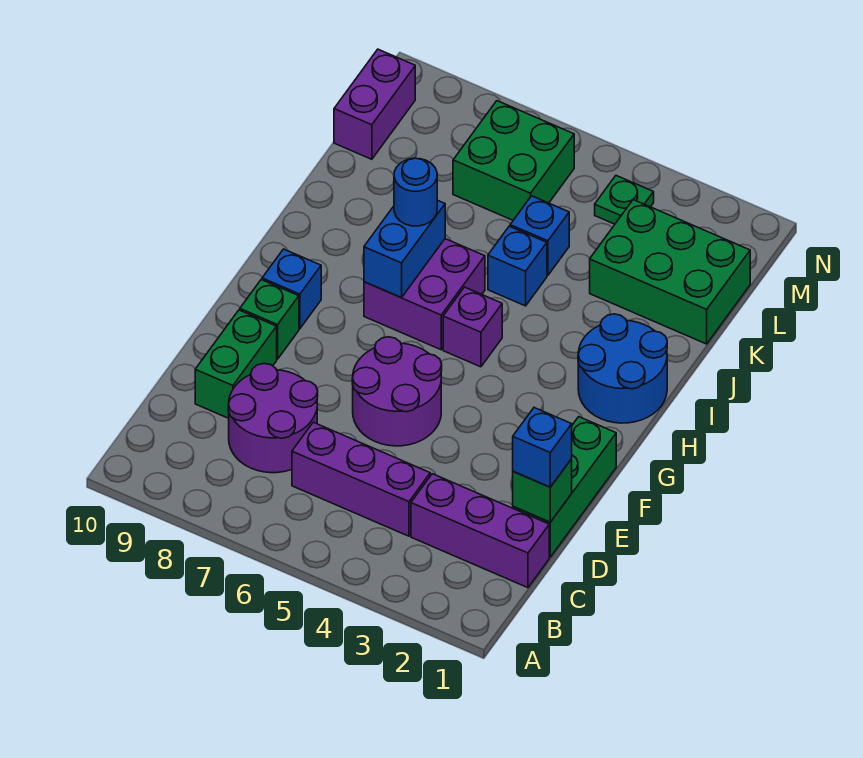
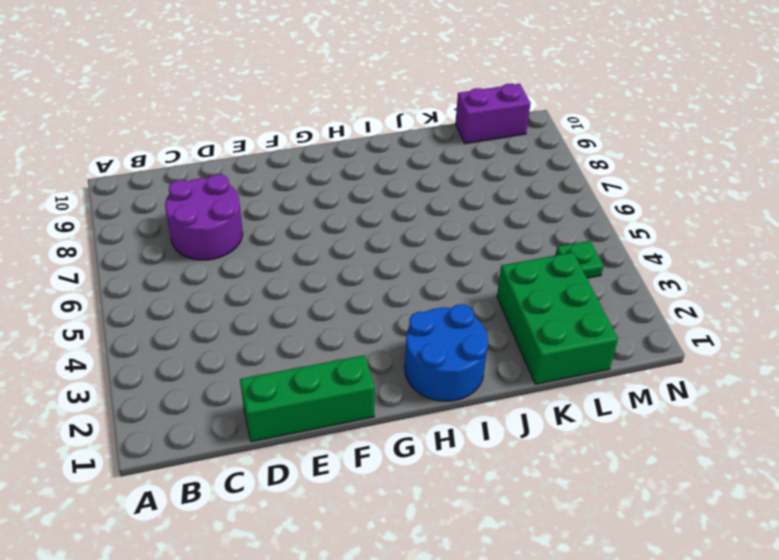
none -> purple brick C1:C3 level 1
none -> purple brick C4:C6 level 1
none -> green brick D9:E9 level 1

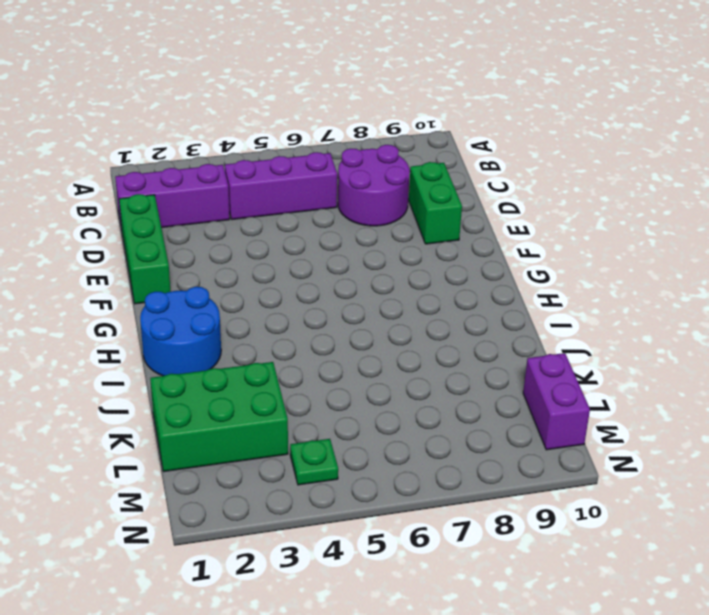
none -> purple round brick E5:F6 level 1
none -> green brick F9 level 1
none -> blue brick G9 level 1

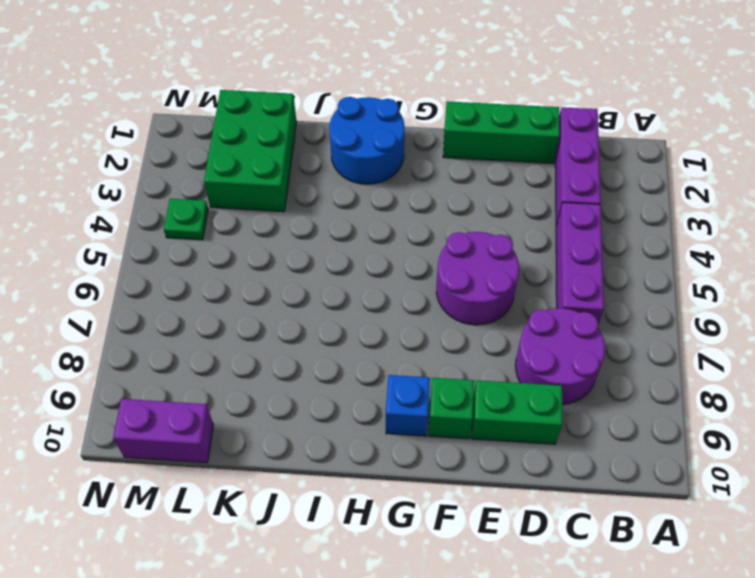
none -> purple brick H5 level 1
none -> purple brick H6:I7 level 1
none -> blue brick J5 level 1

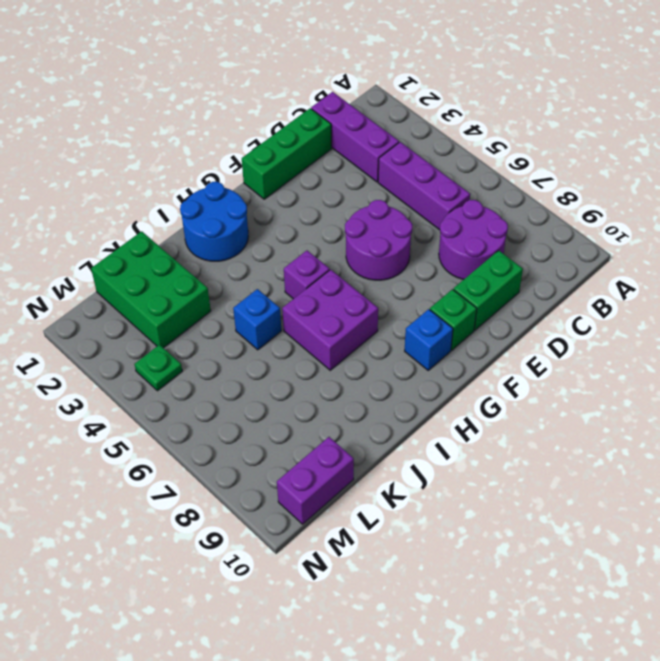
none -> blue brick K5 level 1
none -> green brick L6:M7 level 1
none -> green brick D1 level 2

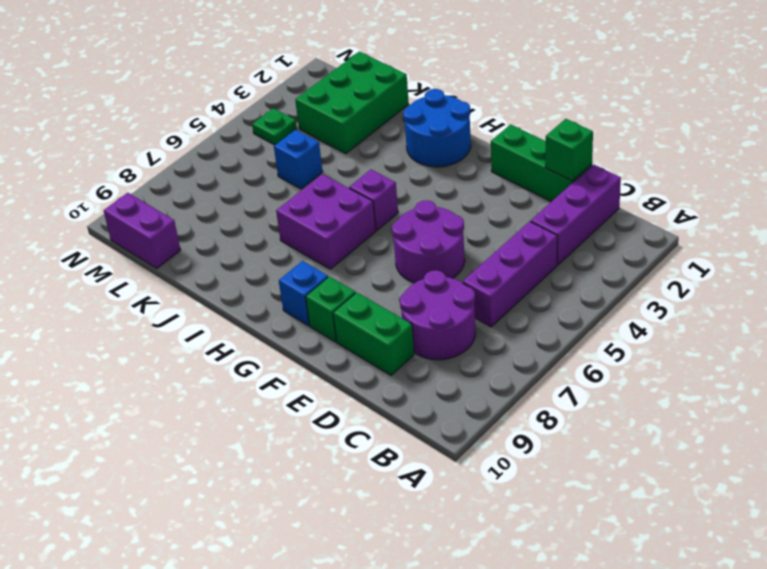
none -> blue brick J5 level 1
none -> green brick L6:M7 level 1
none -> blue brick H7:I7 level 2

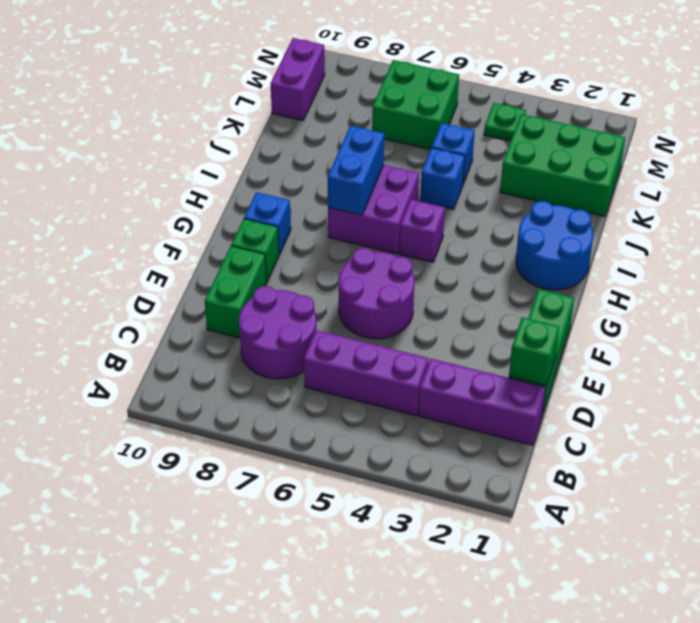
none -> blue brick D1 level 3
none -> blue round brick I7 level 3

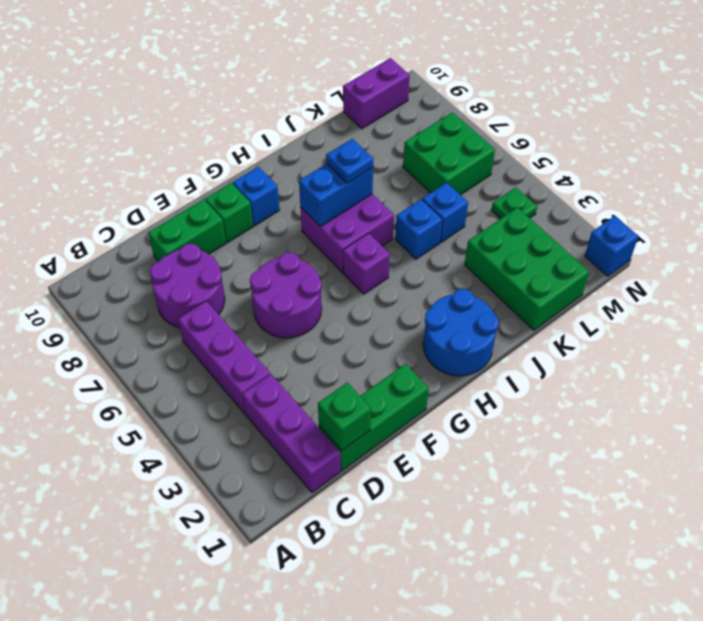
blue plate I7 level 3 -> blue round brick I7 level 3
blue brick N1 level 1 -> blue brick D1 level 3

